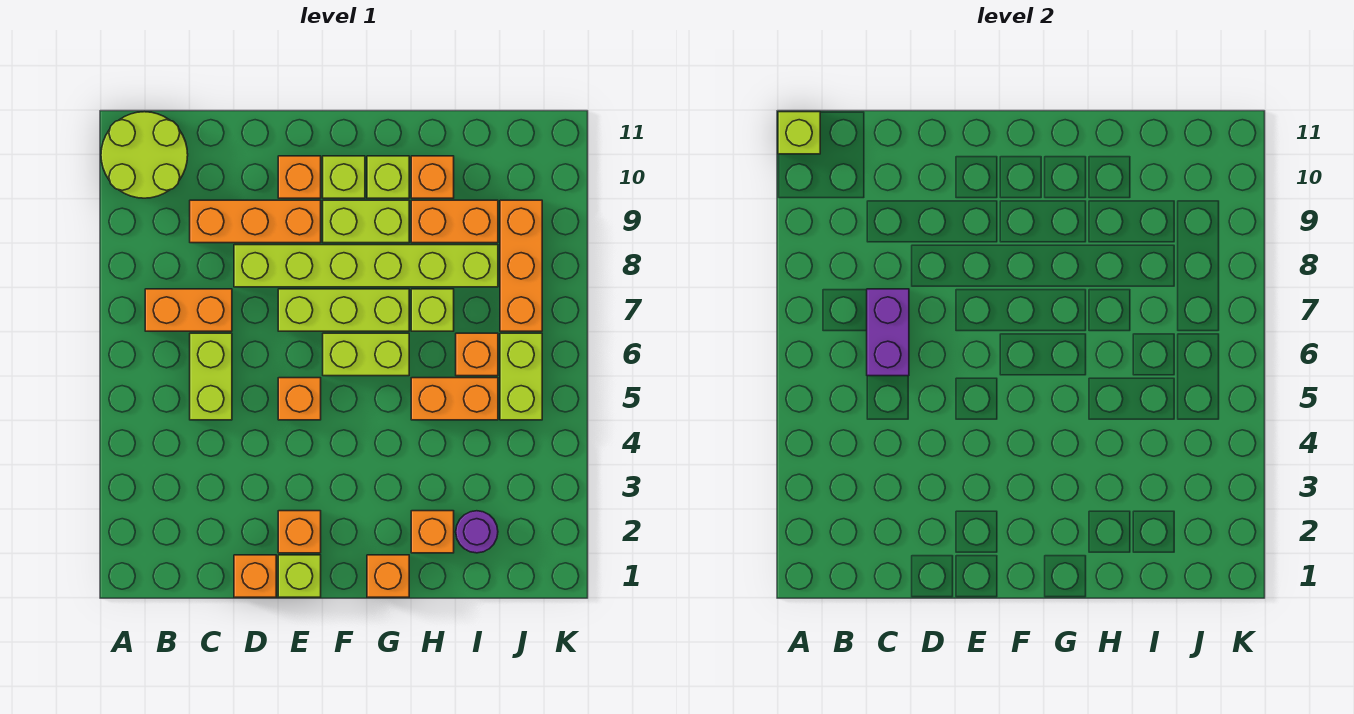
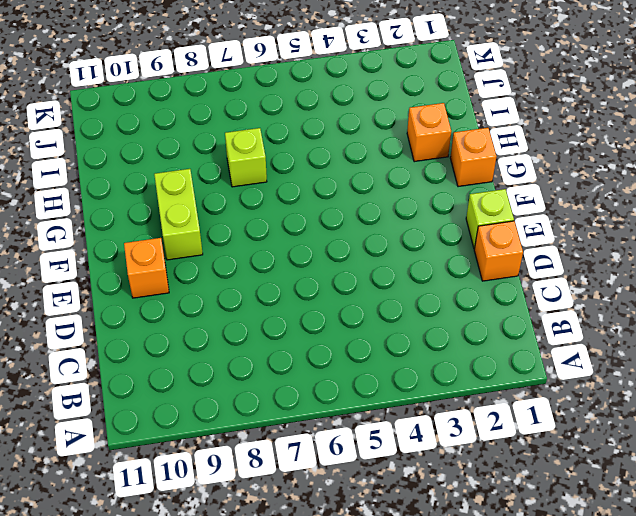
none -> lime round brick A10:B11 level 1
none -> orange brick B7:C7 level 1
none -> lime brick C5:C6 level 1

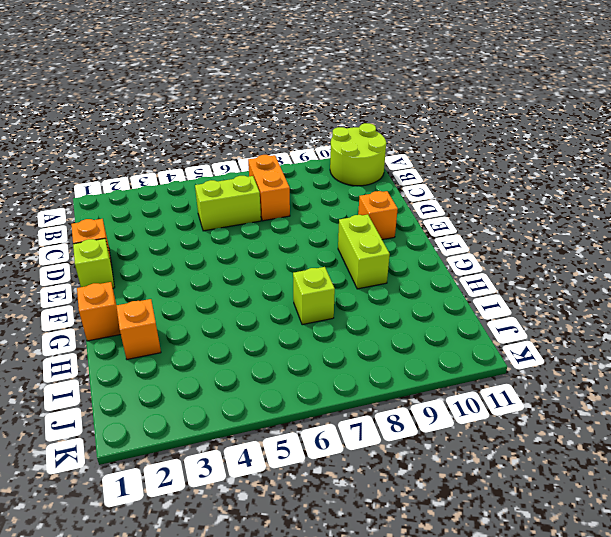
none -> orange brick C9:E9 level 1
none -> lime brick D8:I8 level 1
none -> orange brick E2 level 1

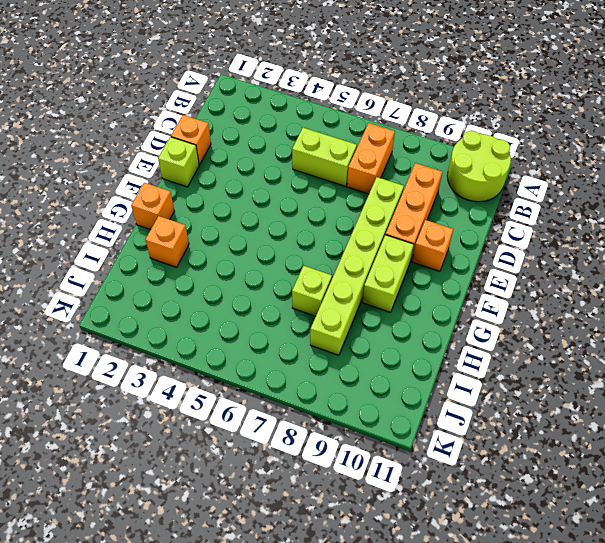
none -> orange brick E2 level 1
none -> orange brick E5 level 1
none -> lime brick E7:G7 level 1

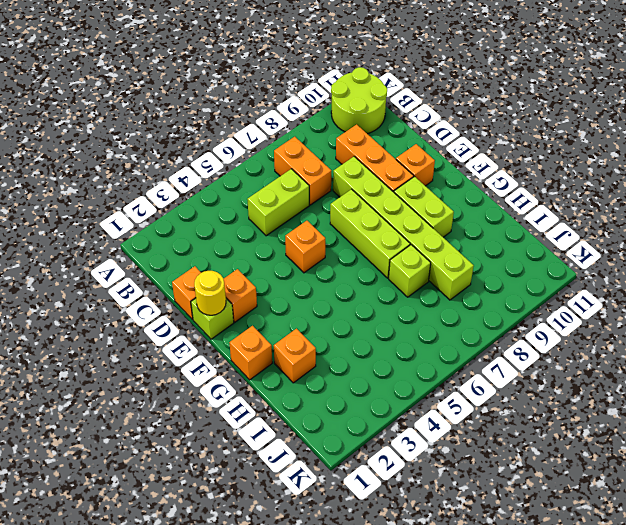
yellow round brick E1 level 2 -> none
none -> lime brick F6:G6 level 1
none -> lime brick F10 level 1
none -> lime brick G10 level 1

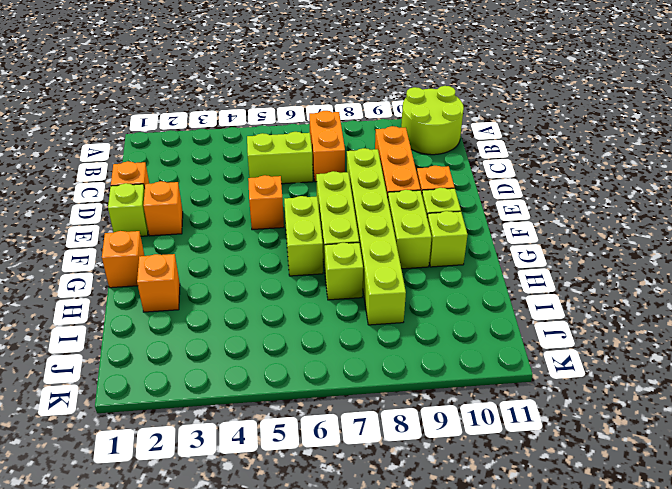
none -> orange brick H5:I5 level 1
none -> orange brick H9:I9 level 1
none -> orange brick H10 level 1

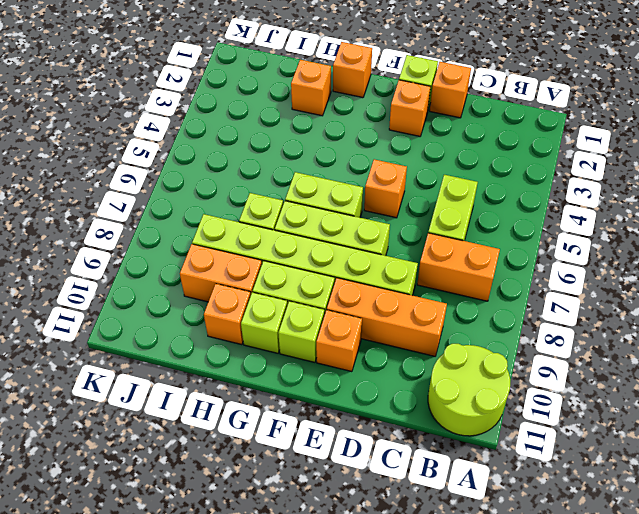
none -> orange brick H5:I5 level 1
none -> purple round brick I2 level 1
none -> orange brick I6 level 1

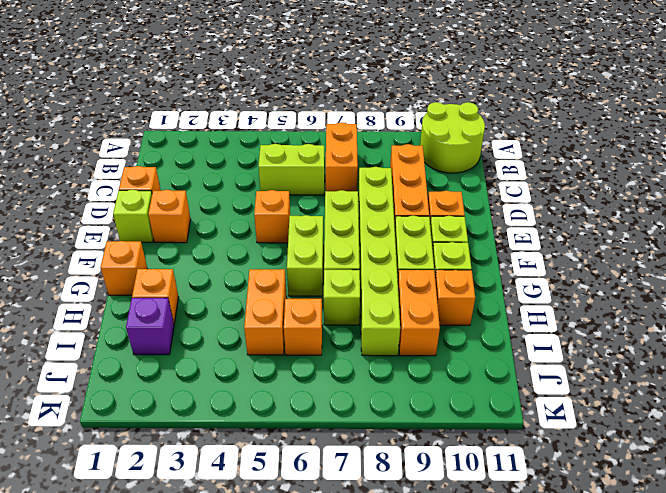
purple brick I2 level 1 -> purple round brick I2 level 1
none -> lime brick J5:J6 level 1
none -> orange brick J7:J9 level 1
none -> lime brick A11 level 2

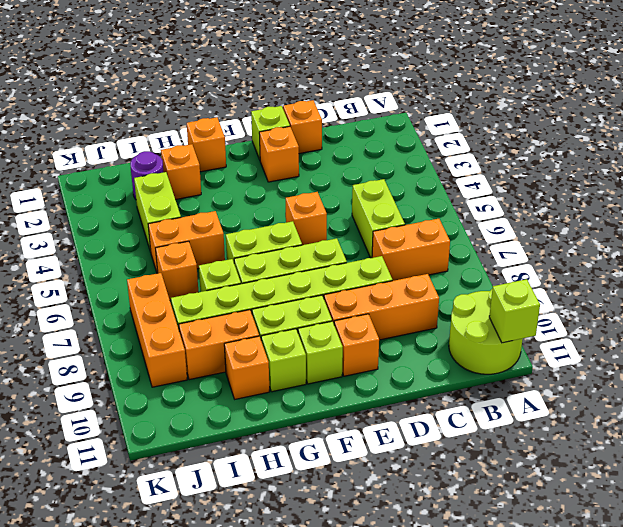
lime brick I3:I4 level 1 -> lime brick J5:J6 level 1
none -> purple brick C6:C7 level 2

